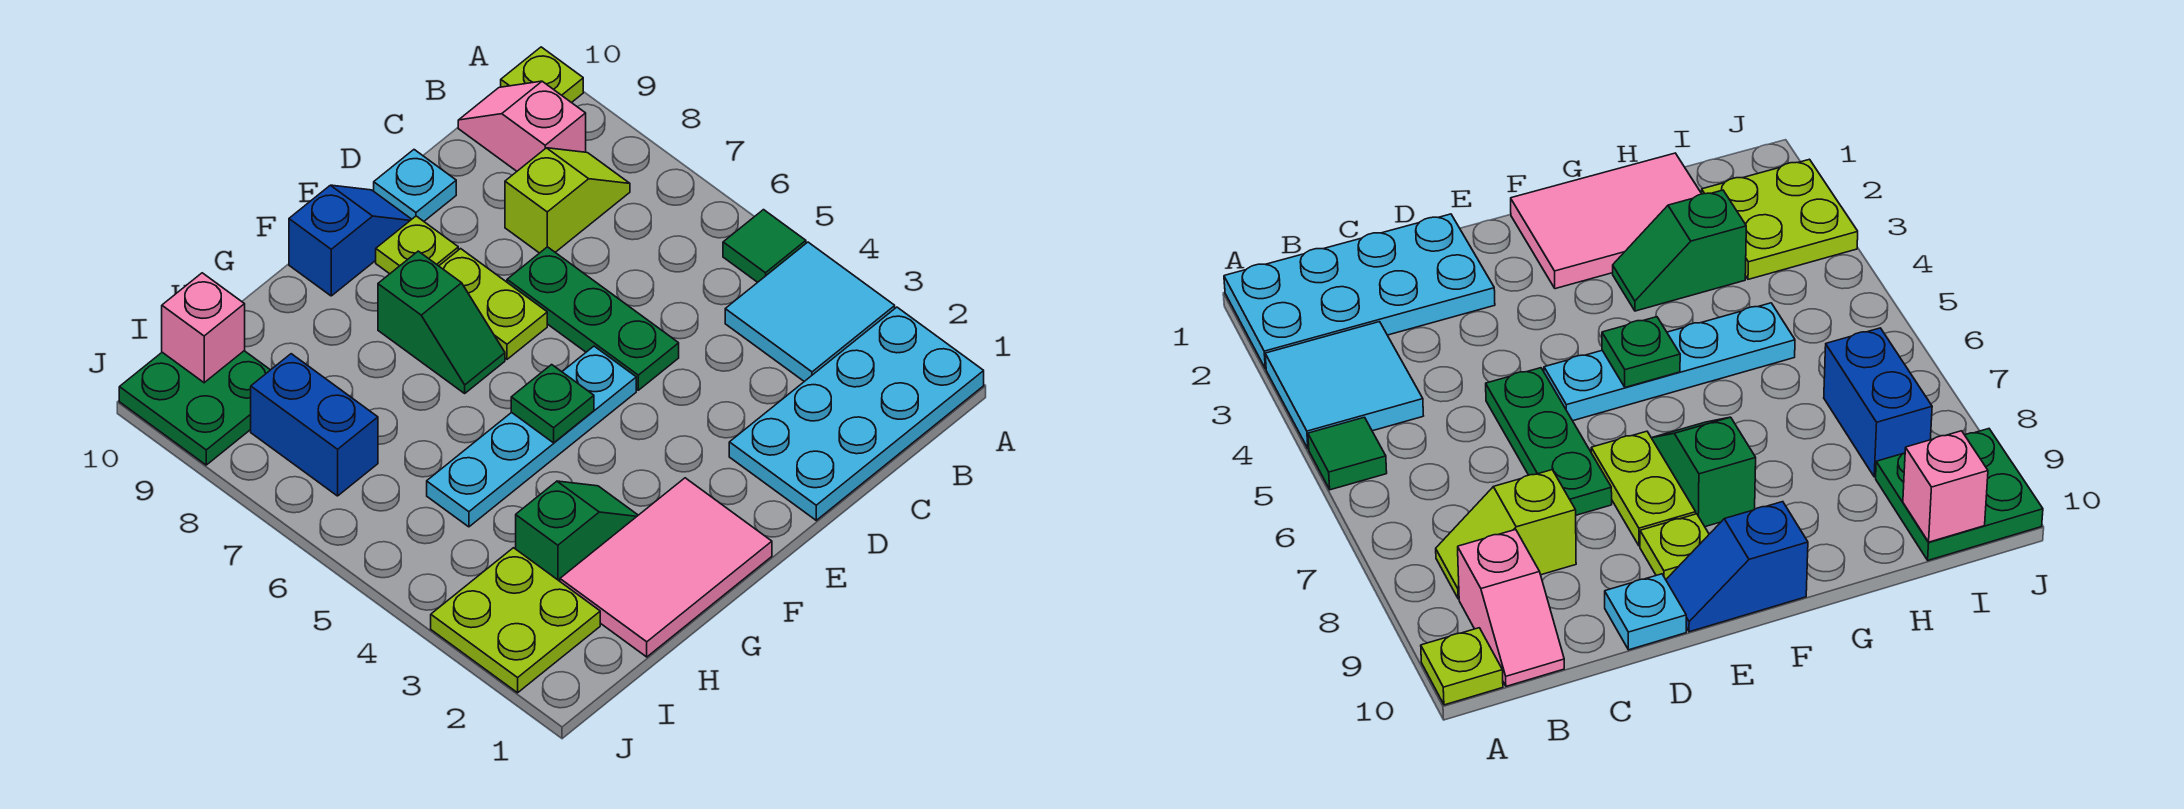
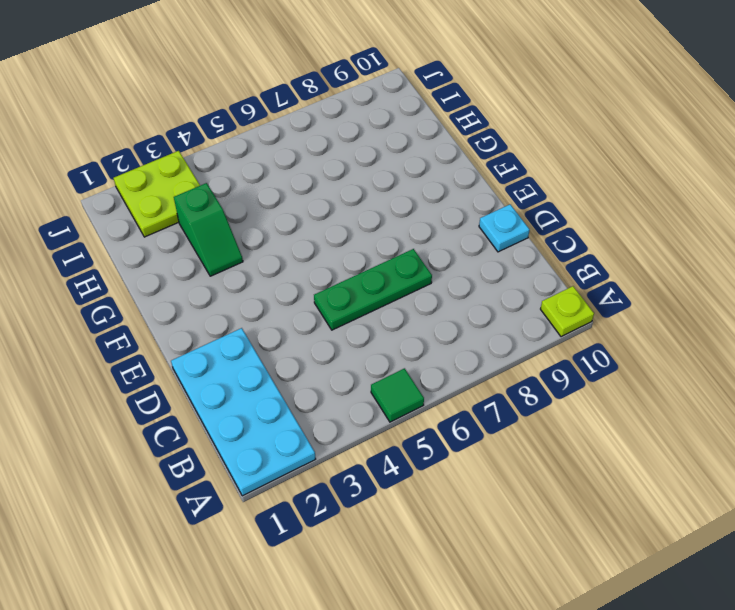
none -> cyan tile A3:B4 level 1
none -> lime slope B8:C8 level 1 top C
none -> pink slope B9:B10 level 1 top 9

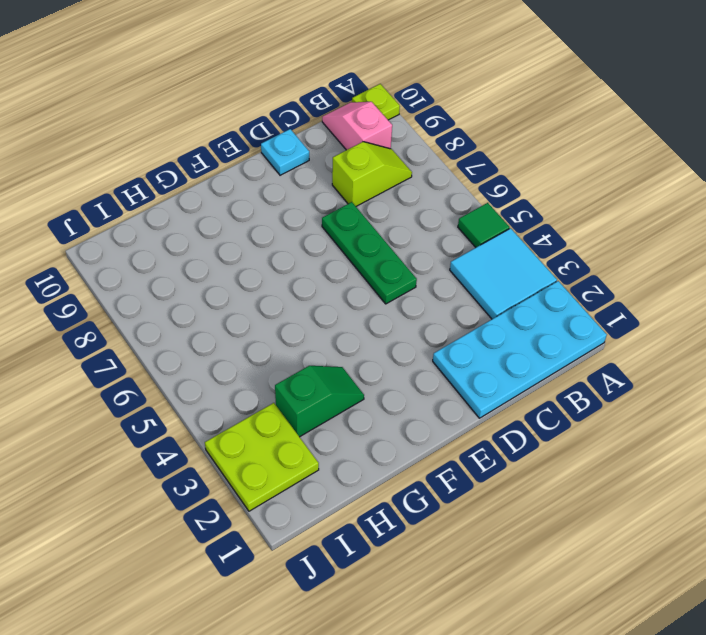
none -> cyan plate E5:H5 level 1
none -> lime plate E7:E8 level 1
none -> lime plate E9 level 1

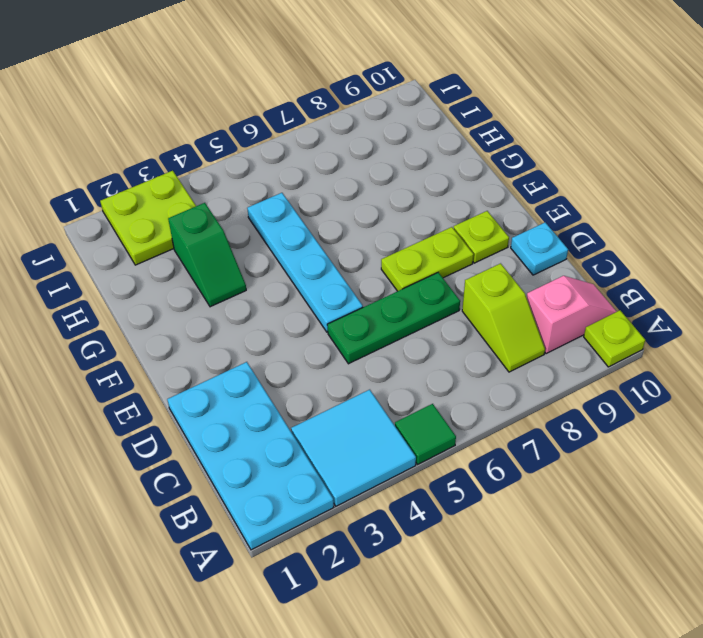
none -> blue slope E10:F10 level 1 top F
none -> pink tile F1:H2 level 1
none -> green slope F7:F8 level 1 top 8

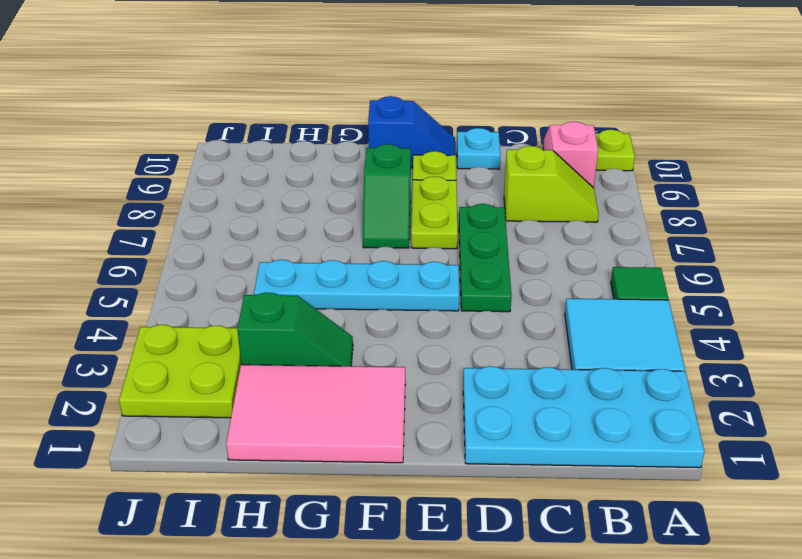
none -> blue brick I7:I8 level 1
none -> green plate I9:J10 level 1
none -> green plate F5 level 2

